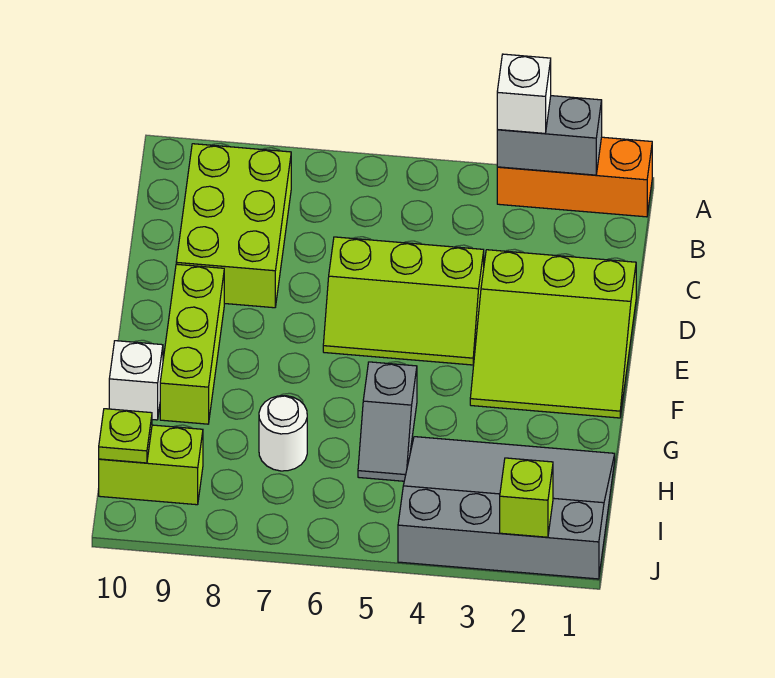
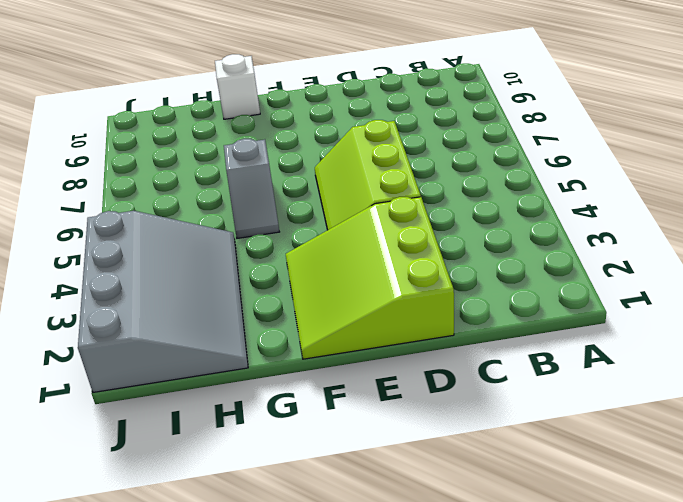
grey slope G5:G6 level 1 top 6 -> grey slope G5:H5 level 1 top G
none -> orange brick A1:A3 level 1
none -> lime brick B8:D9 level 1
none -> lime brick E9:G9 level 1

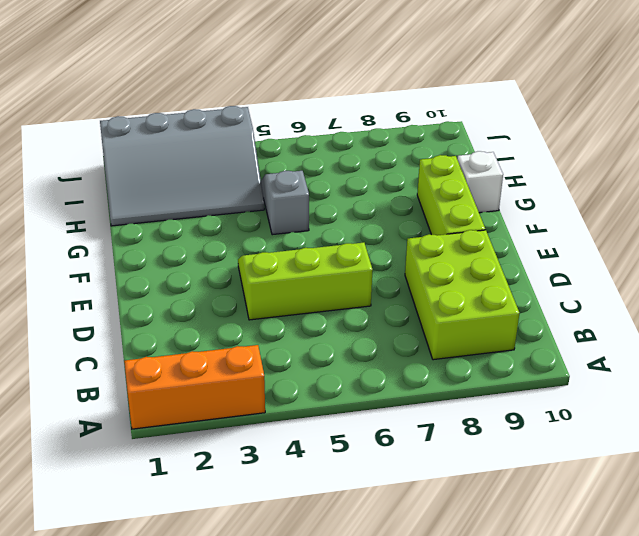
none -> lime slope D1:F3 level 1 top D
none -> white round brick H7 level 1
none -> lime brick I9:I10 level 1

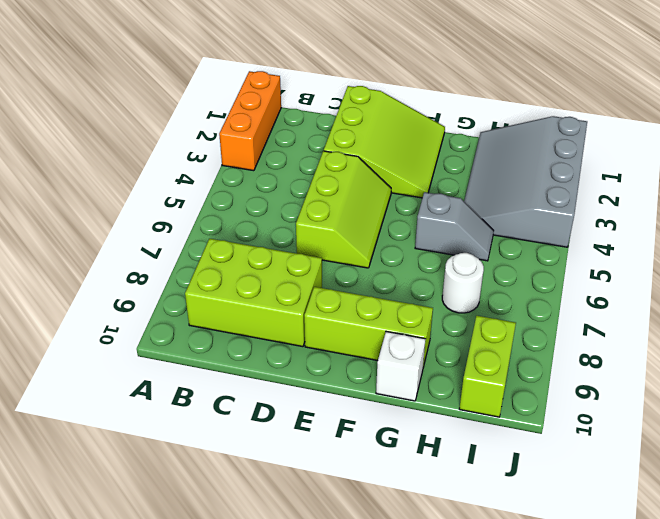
none -> grey brick A2:A3 level 2
none -> lime plate I10 level 2
none -> lime brick J2 level 2

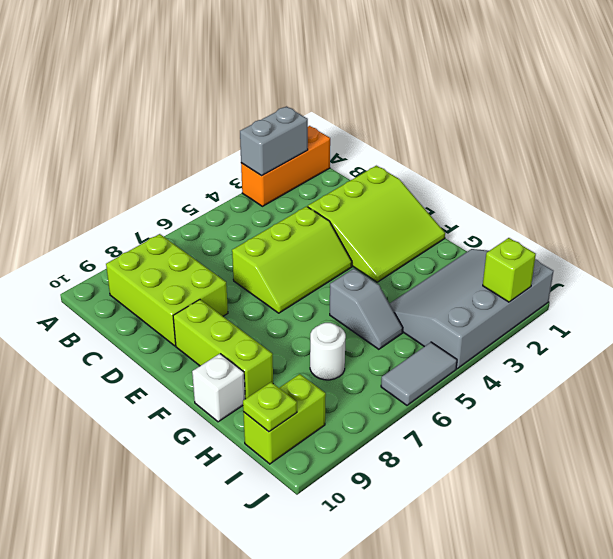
grey tile J5:J6 level 1 -> none
none -> white brick A3 level 3

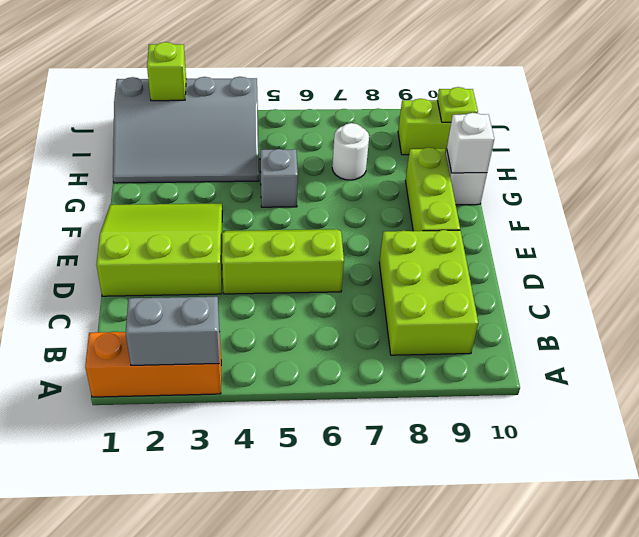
white brick G10 level 2 -> white brick A3 level 3

